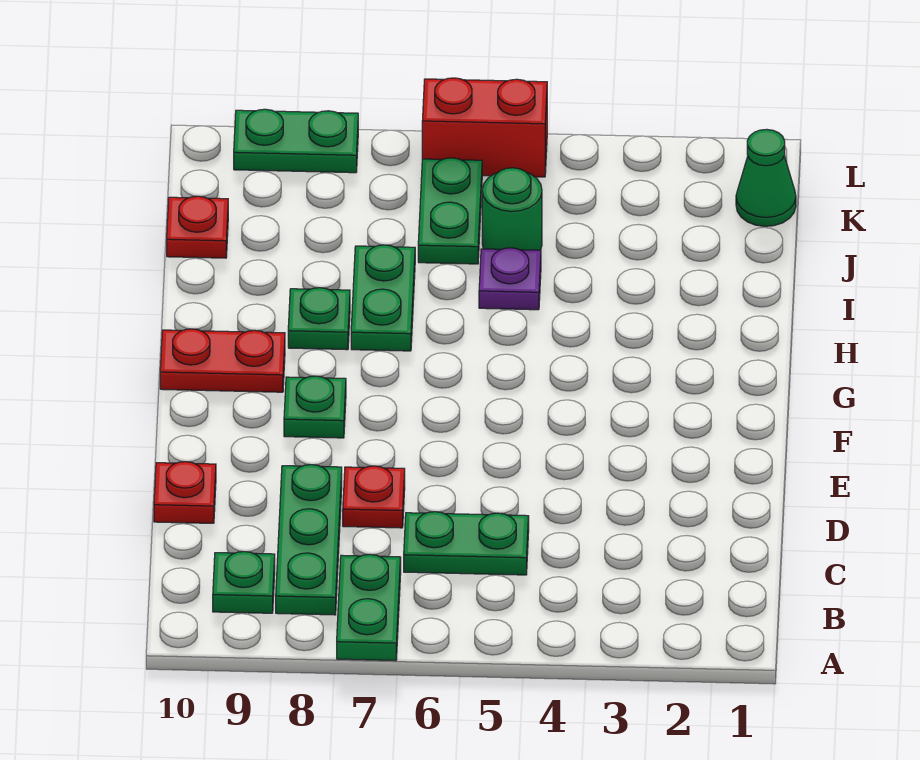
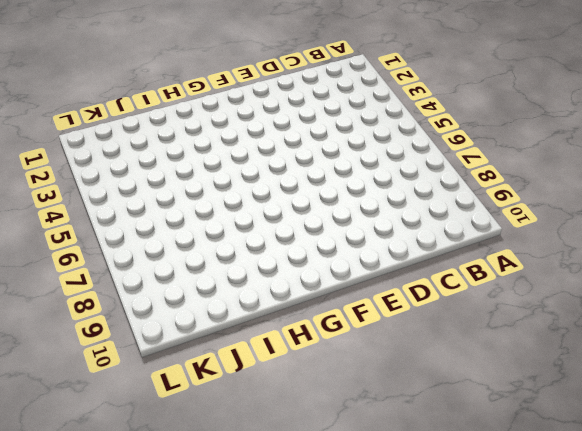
none -> green plate A7:B7 level 1
none -> green plate B8:D8 level 1
none -> green plate B9 level 1

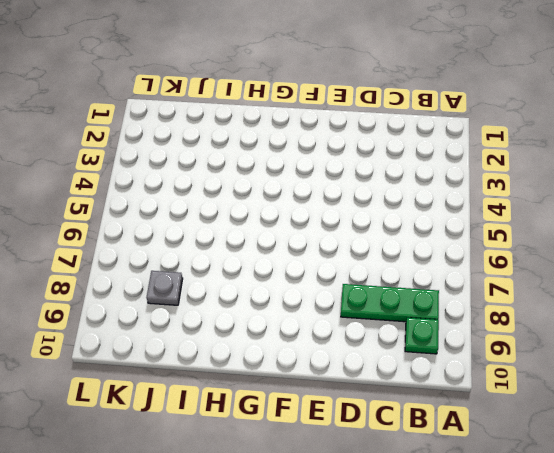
grey plate J8 level 1 -> none
none -> green plate A7:B7 level 1
none -> green plate C5:C6 level 1
none -> red plate D7 level 1

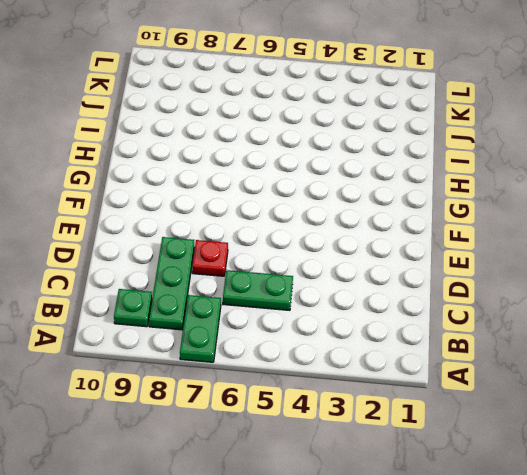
none -> red plate D10 level 1
none -> green plate F8 level 1
none -> red plate G9:G10 level 1

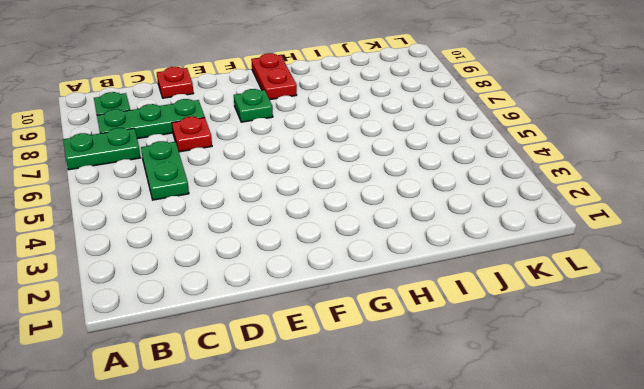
none -> green plate H7:I7 level 1
none -> green plate H8 level 1
none -> purple plate I5 level 1

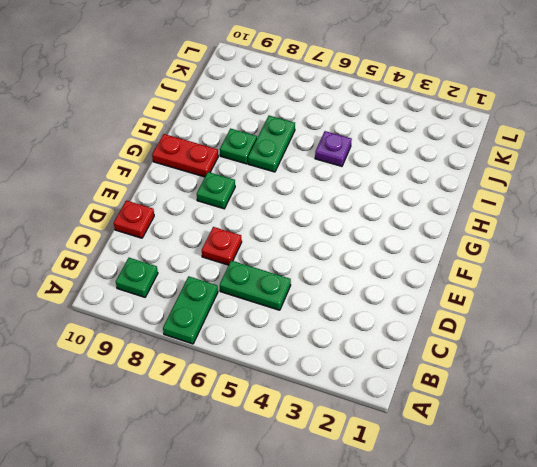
none -> green plate B8:D8 level 1
none -> green round brick J5 level 1
none -> green plate J6:K6 level 1

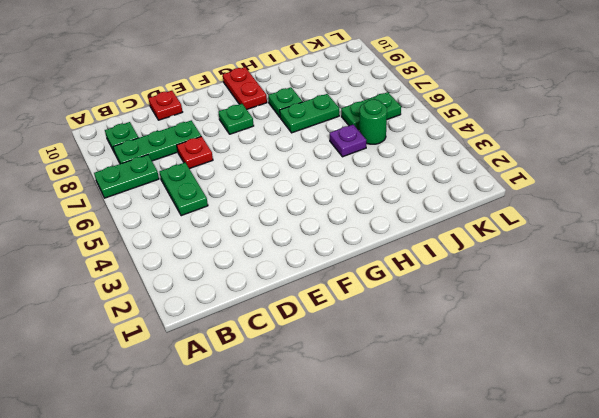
none -> red plate J10 level 1
none -> green cone K1 level 1
none -> red brick L5:L6 level 1

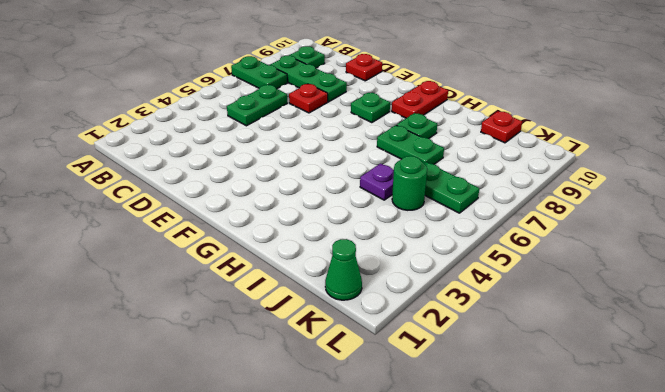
none -> red brick L5:L6 level 1
none -> green plate L8:L9 level 1

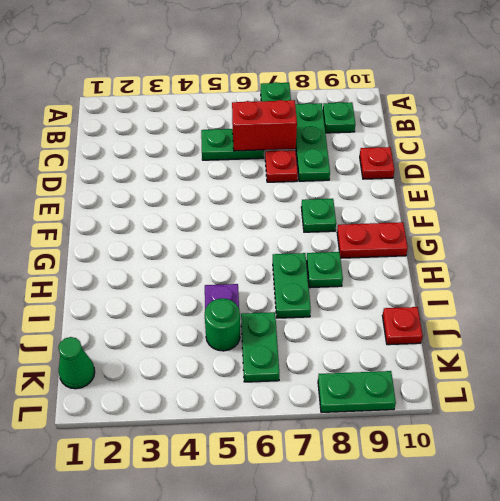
red brick C6:C7 level 2 -> red brick L5:L6 level 1

